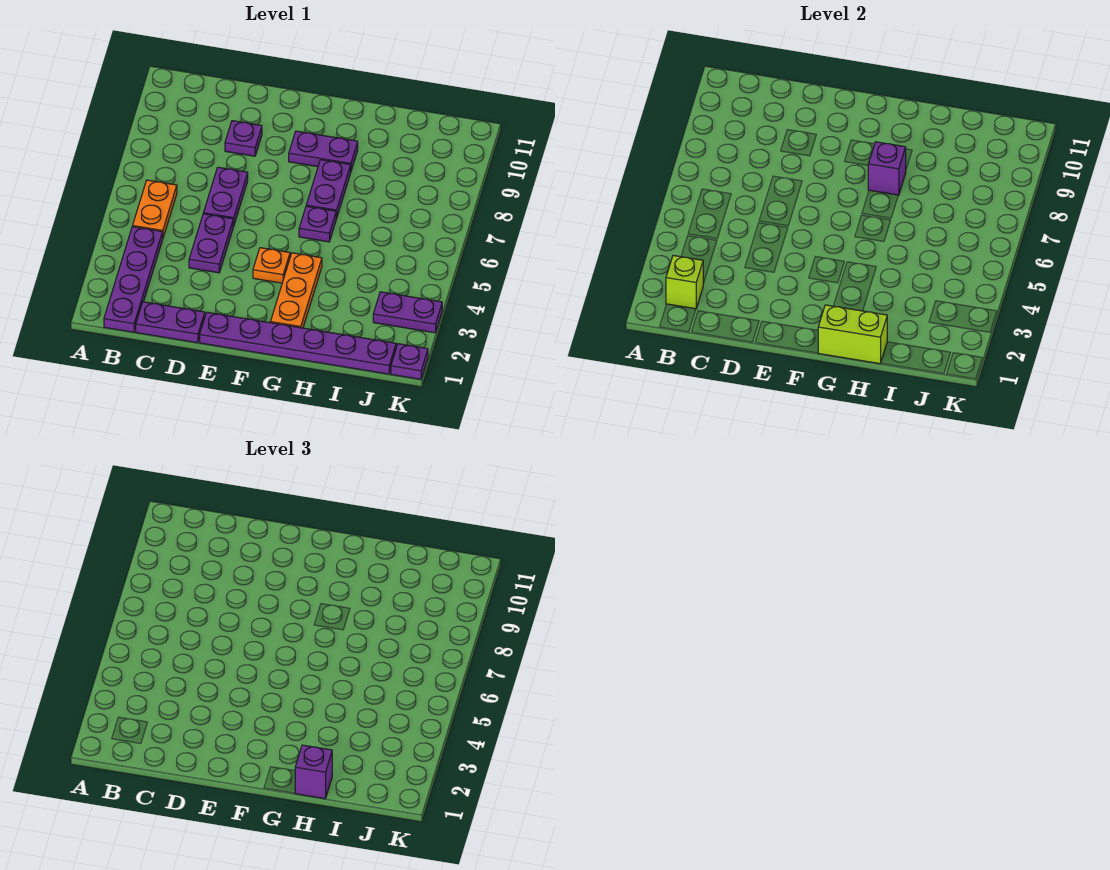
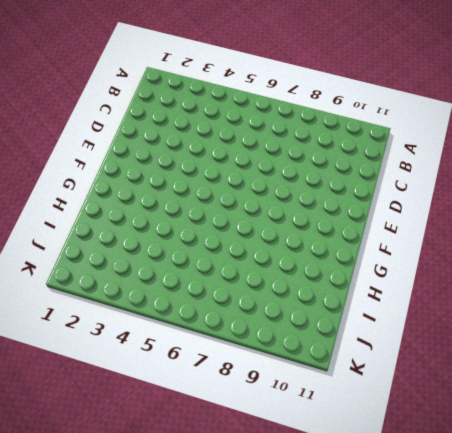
none -> purple plate B1:B4 level 1
none -> orange plate B5:B6 level 1
none -> purple plate C1:D1 level 1

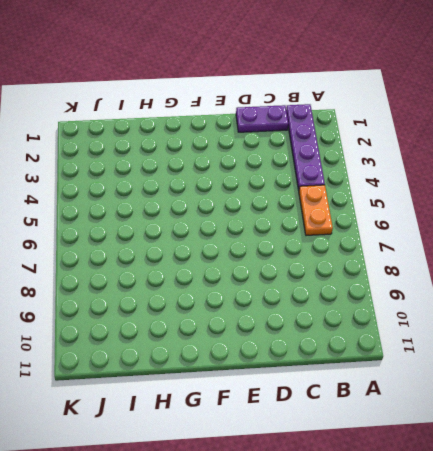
none -> purple plate D4:D5 level 1
none -> purple plate D6:D7 level 1
none -> purple plate D9 level 1

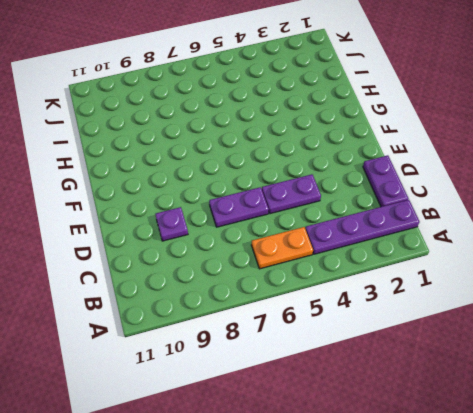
none -> purple plate E1:J1 level 1
none -> orange plate F4 level 1
none -> purple plate F9:G9 level 1

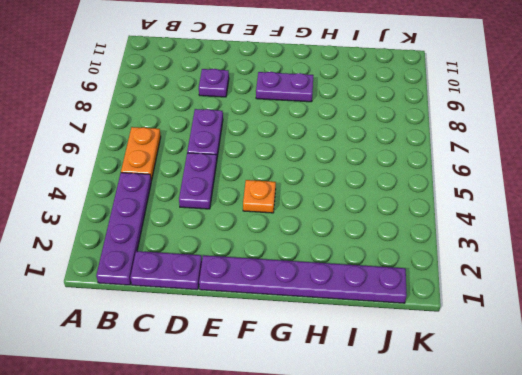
none -> orange plate G2:G4 level 1
none -> purple plate G6 level 1
none -> purple plate G7:G8 level 1

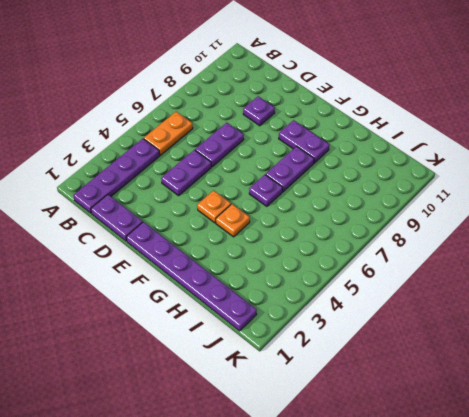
orange plate G4 level 1 -> orange plate G2:G4 level 1
none -> purple plate J3:K3 level 1
none -> purple plate K1 level 1
none -> lime brick B2 level 2

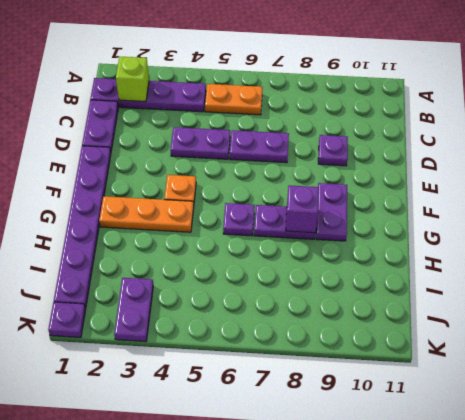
none -> lime brick G1:H1 level 2
none -> purple brick H1 level 3

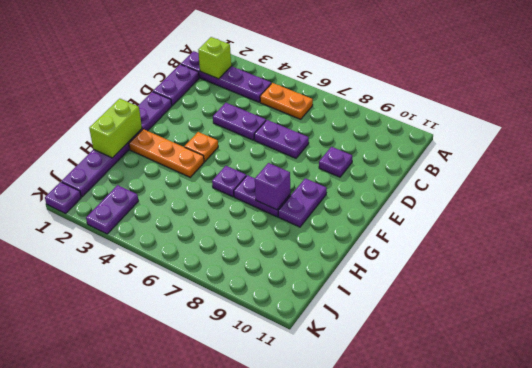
none -> purple brick H1 level 3

